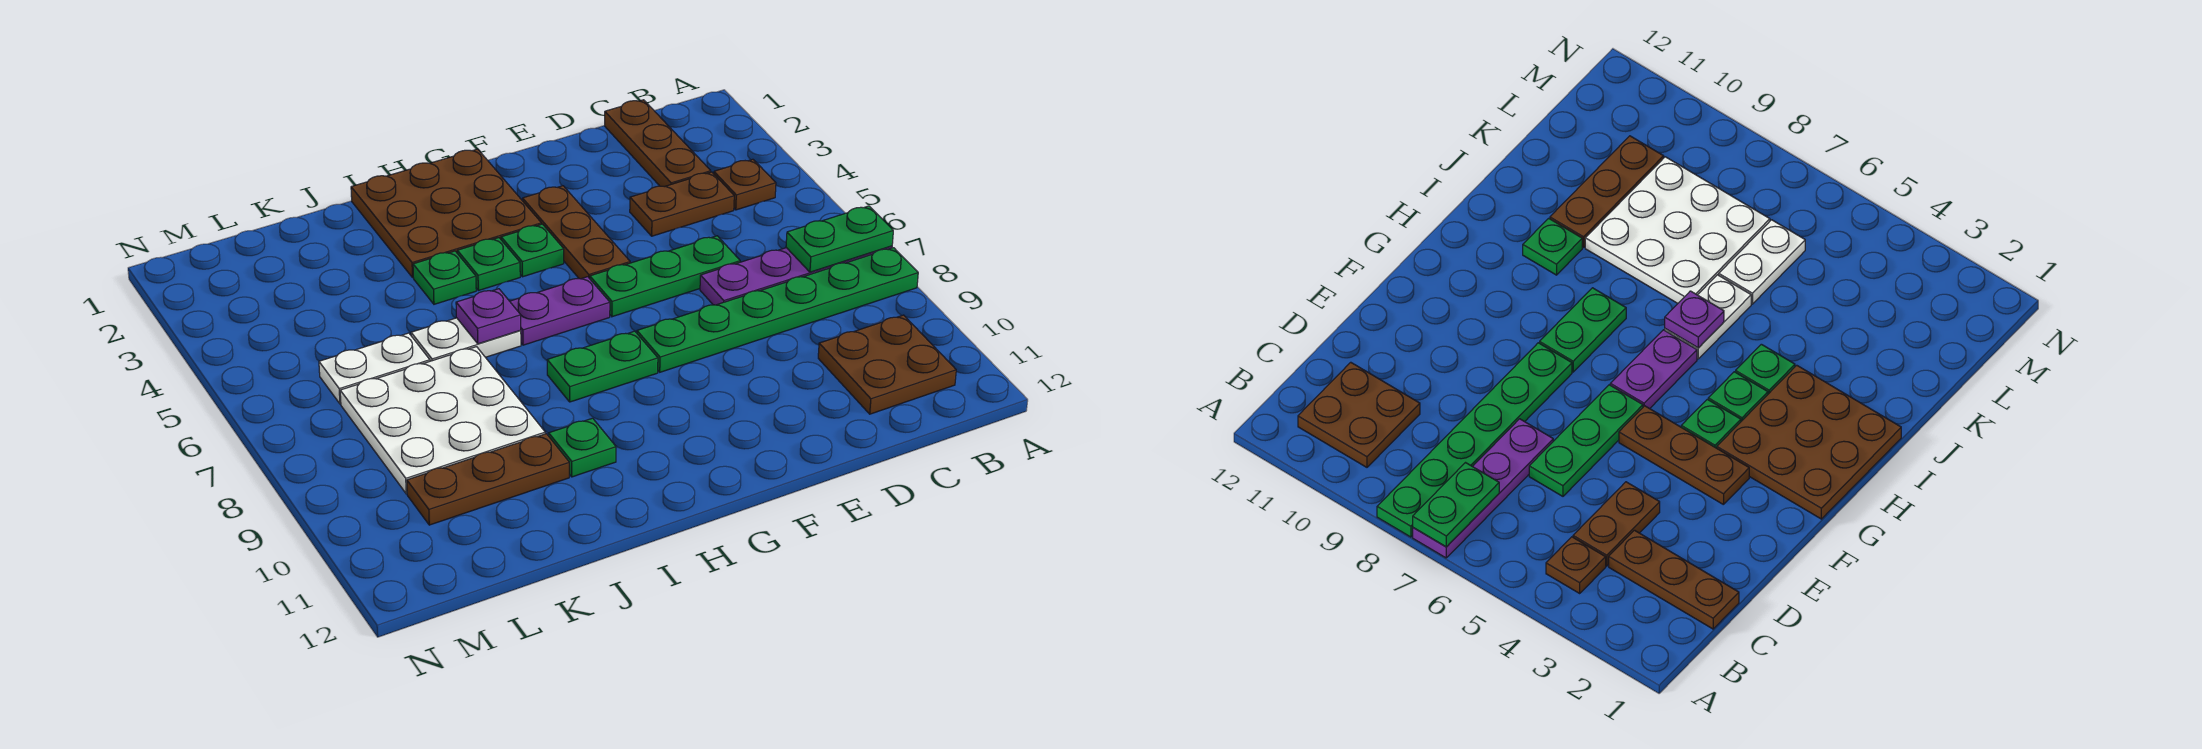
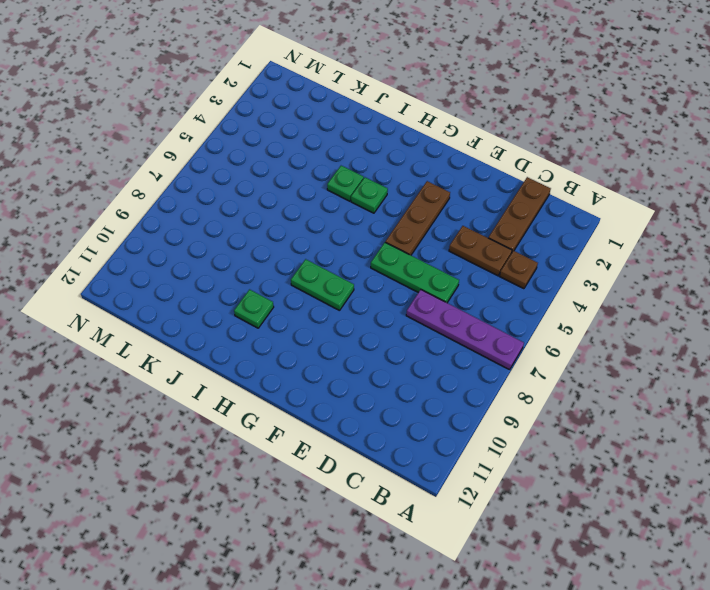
none -> green plate A8:F8 level 1
none -> brown plate B10:C11 level 1
none -> brown plate G1:I3 level 1

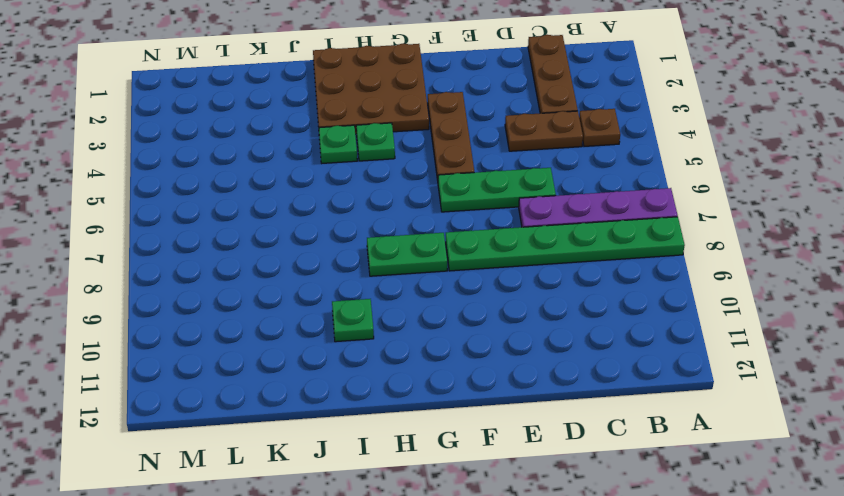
none -> brown plate B10:C11 level 1
none -> green plate G4 level 1
none -> purple plate G6:H6 level 1

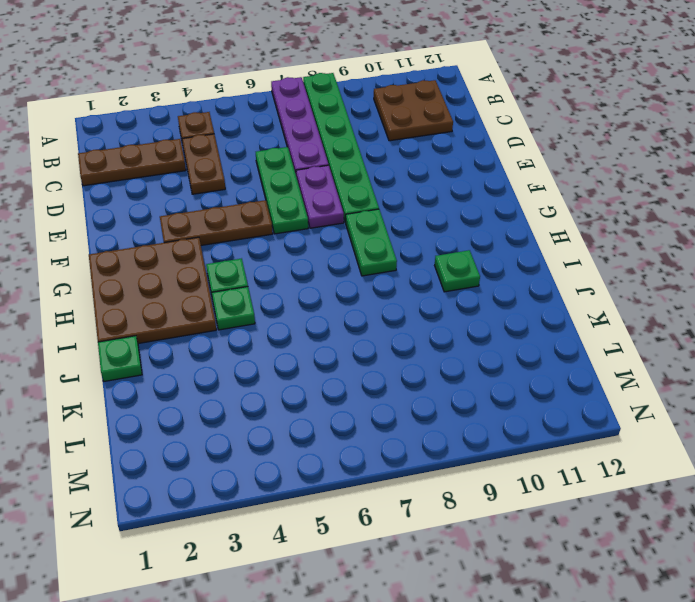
purple plate E7:F7 level 1 -> purple plate G6:H6 level 1
green plate J1 level 1 -> green plate G4 level 1
none -> white plate I6:J6 level 1
none -> white plate J7:L9 level 1
none -> brown plate J10:L10 level 1

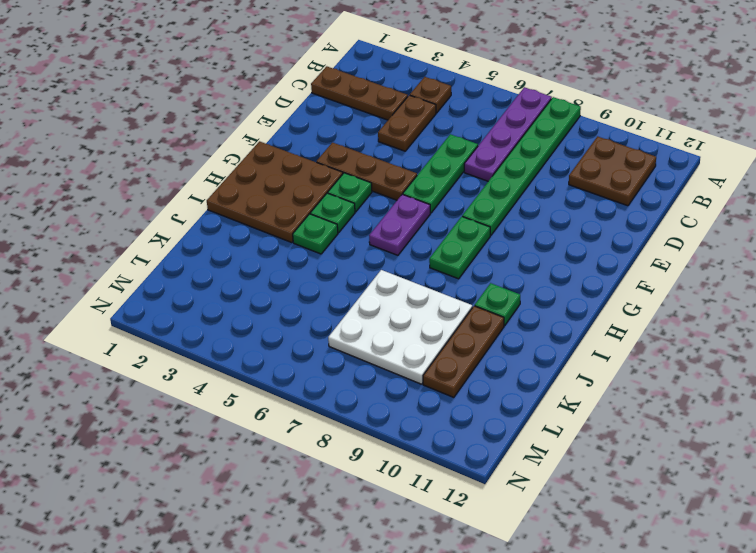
none -> white plate I6:J6 level 1
none -> white plate K6:L6 level 1
none -> green plate A7:B7 level 2

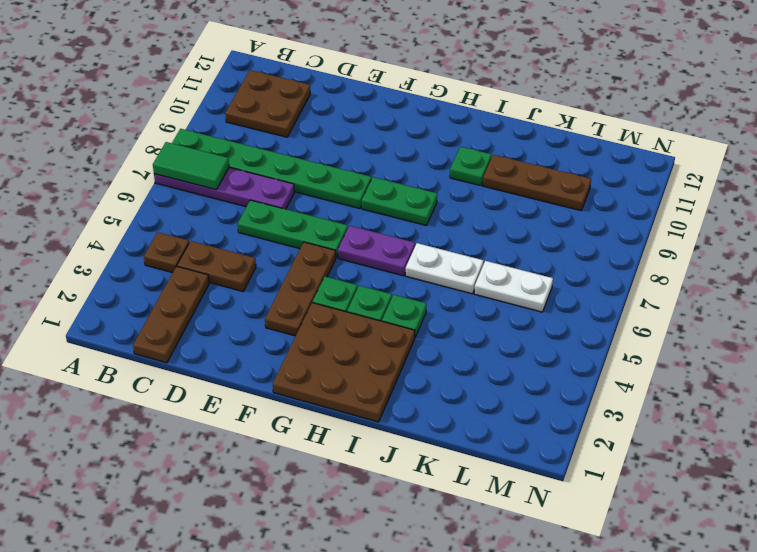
green tile A7:B7 level 2 -> green plate A7:B7 level 2
none -> white plate J7:L9 level 1
none -> purple plate I6 level 2

